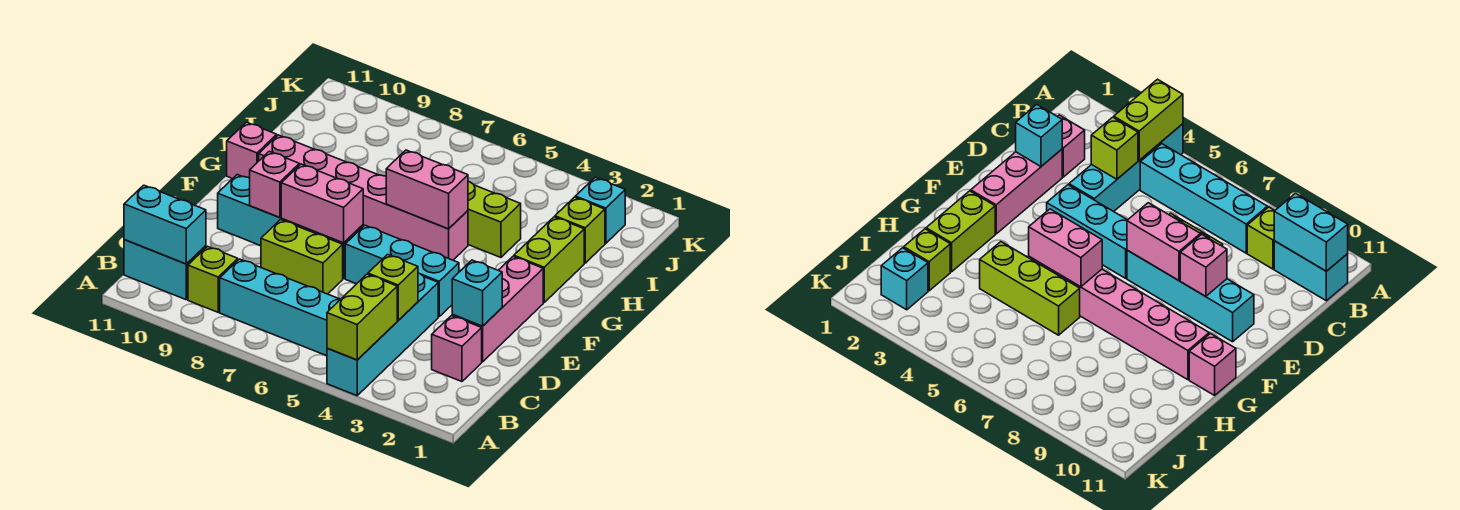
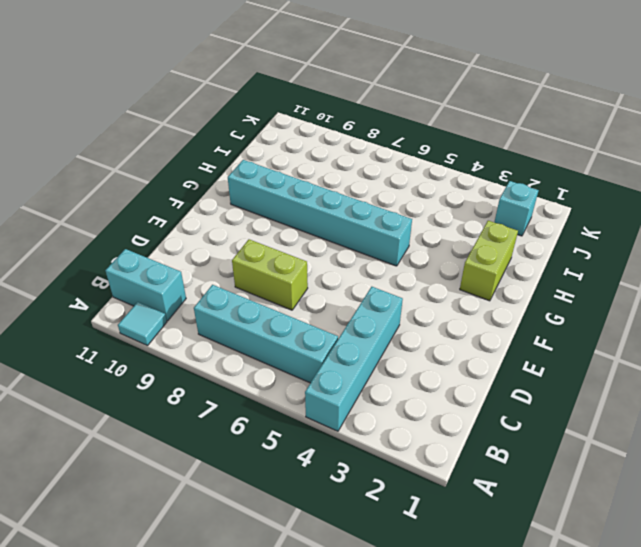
cyan tile A10 level 1 -> none
cyan brick G5:G10 level 1 -> pink brick G5:G10 level 1
none -> lime brick B9 level 1
none -> pink brick C2 level 1
none -> pink brick D2:F2 level 1

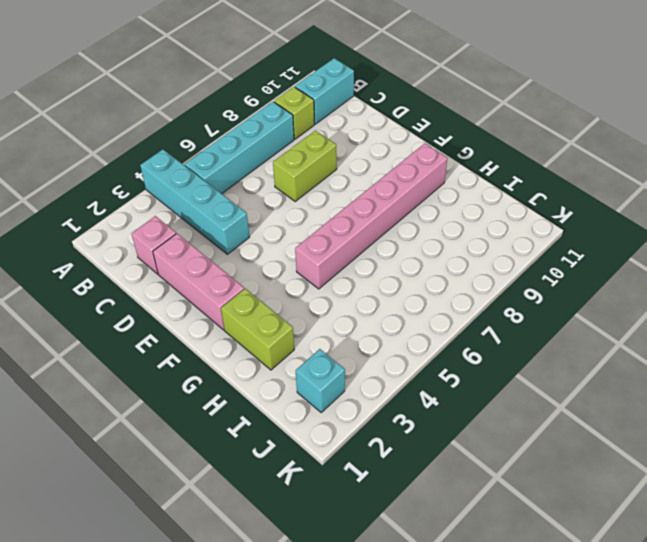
none -> cyan brick E4:E6 level 1
none -> cyan brick E7:E10 level 1
none -> pink brick G11 level 1

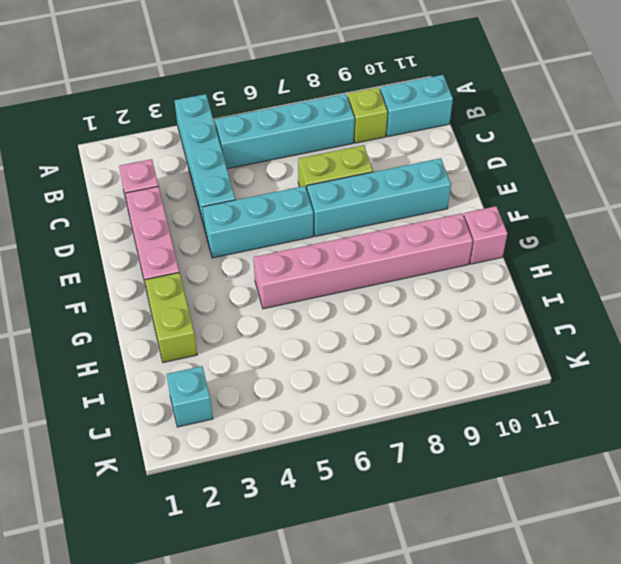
none -> lime brick H4:H6 level 1
none -> lime brick I2 level 1
none -> lime brick A4:B4 level 2

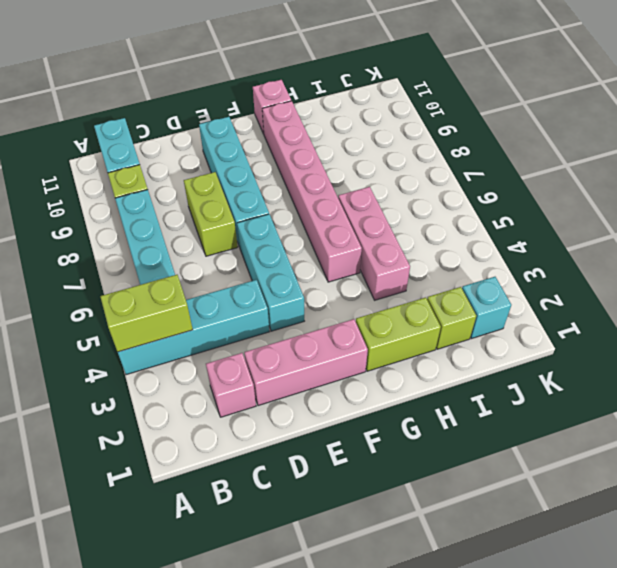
pink brick H4:H6 level 1 -> lime brick H4:H6 level 1
none -> cyan brick B10:B11 level 2
none -> lime brick C4 level 2
none -> cyan brick D2 level 2

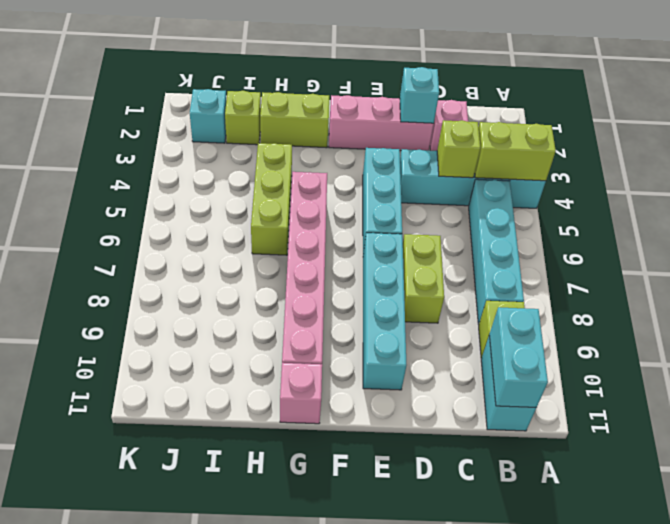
none -> pink brick E7:E8 level 2
none -> pink brick E9 level 2
none -> pink brick G5:G6 level 2

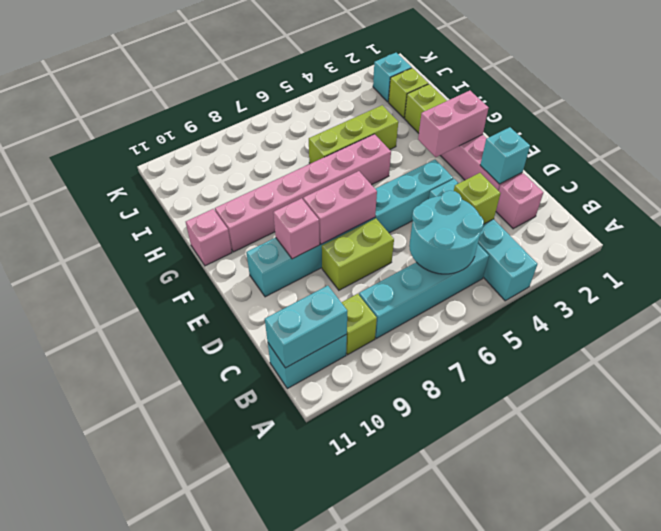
cyan round brick B5:C6 level 2 -> none
pink brick F2:F3 level 2 -> pink brick G5:G6 level 2
none -> lime brick A4:B4 level 2

